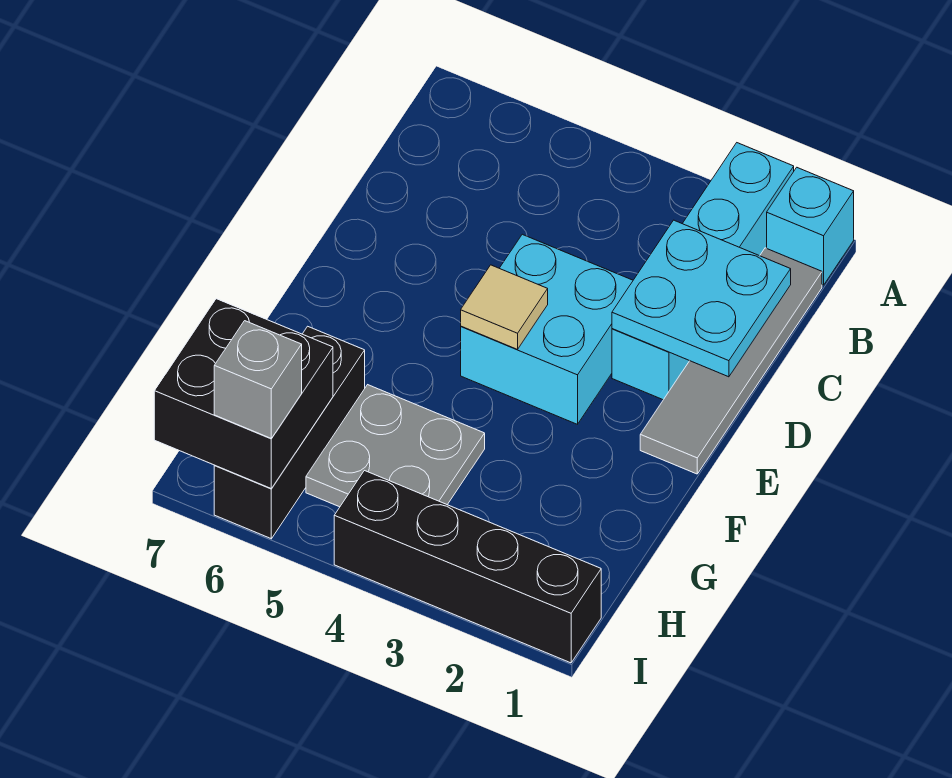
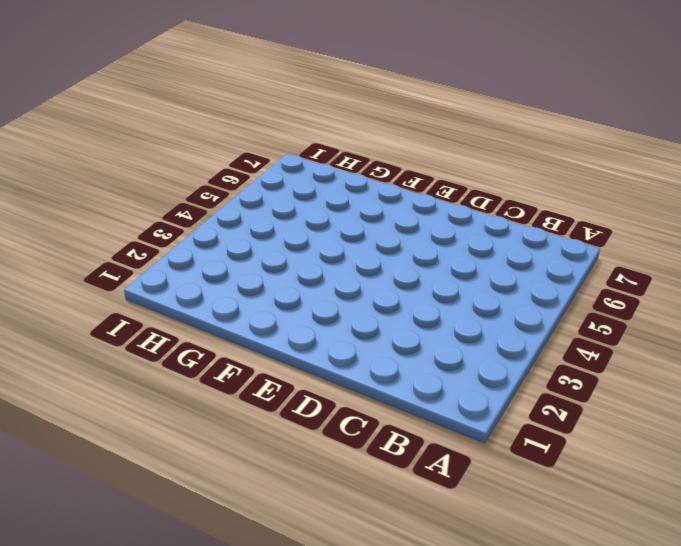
none -> cyan brick A1 level 1
none -> cyan brick A2:D2 level 1

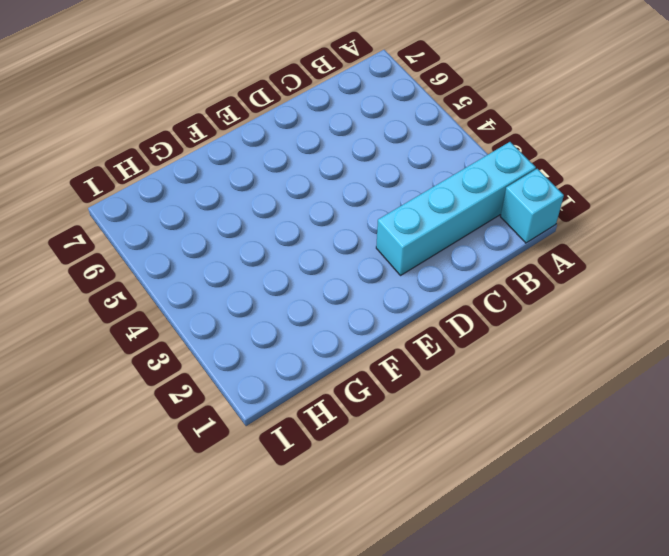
none -> grey tile B1:E1 level 1
none -> cyan brick D3:E4 level 1

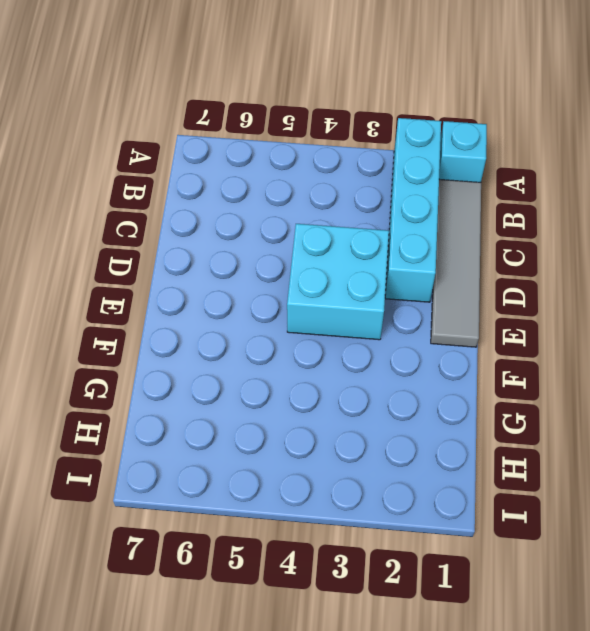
none -> grey plate G4:H5 level 1
none -> black brick G6:I6 level 1

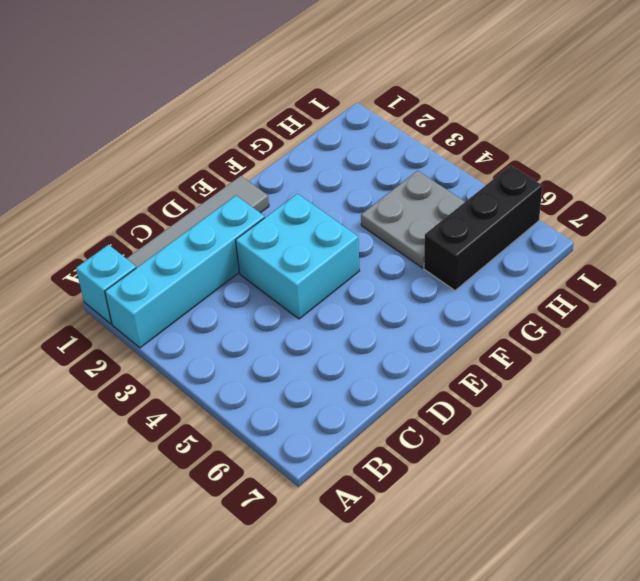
none -> black brick I1:I4 level 1
none -> cyan plate C1:D2 level 2

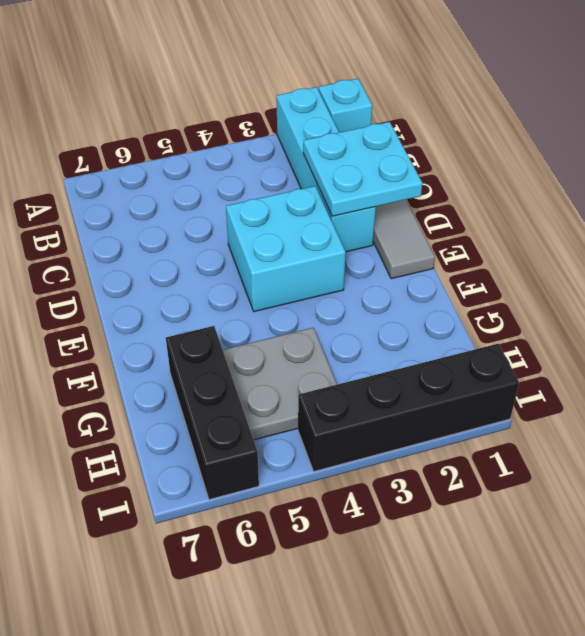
none -> tan tile E4 level 2
none -> black brick H6:I7 level 2

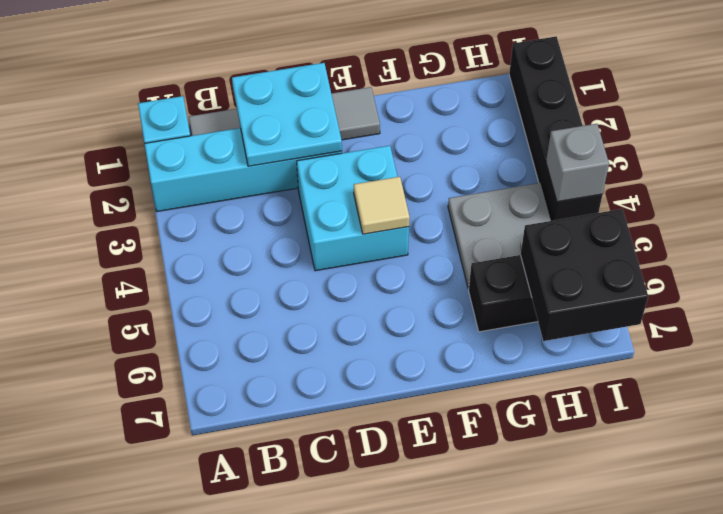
grey brick I4 level 2 -> grey brick I6 level 3

